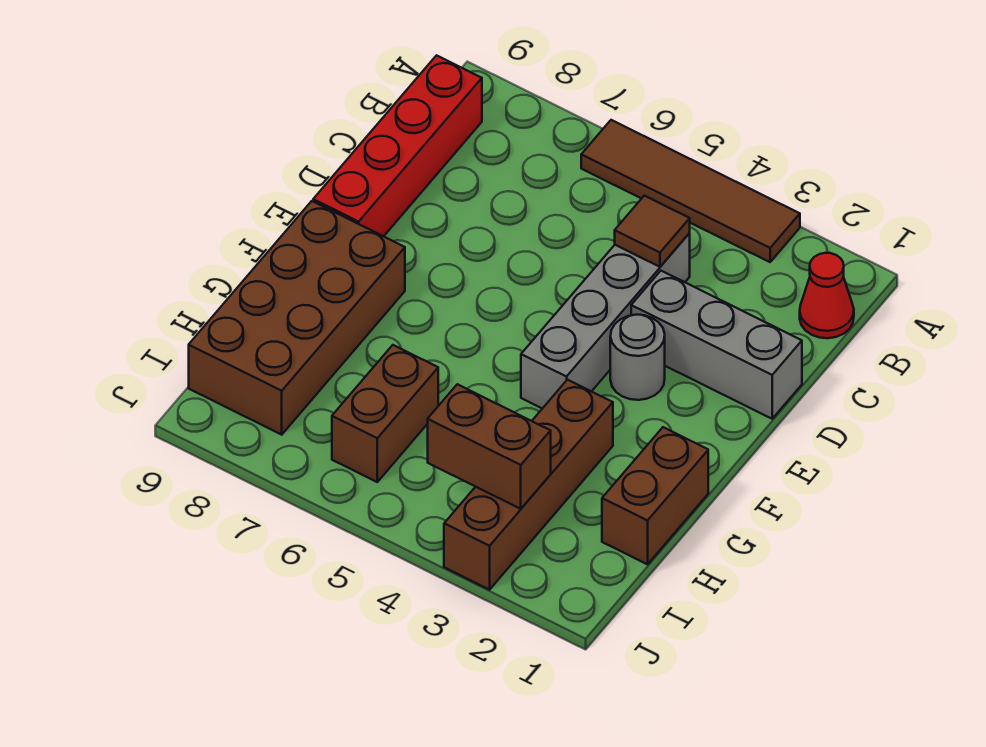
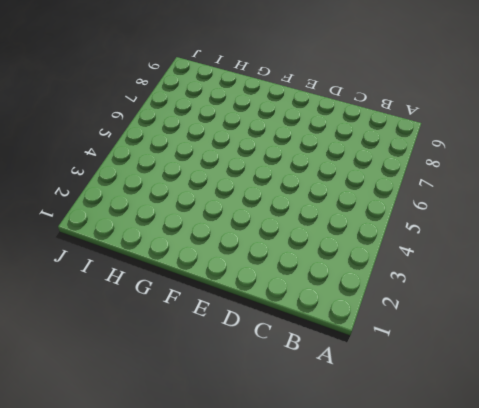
none -> brown tile A3:A6 level 1
none -> red cone B1 level 1
none -> red brick B9:E9 level 1

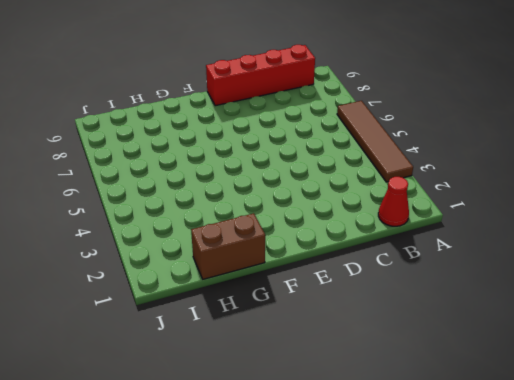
none -> grey brick C4:F4 level 1
none -> grey brick D1:D3 level 1
none -> grey round brick E3 level 1

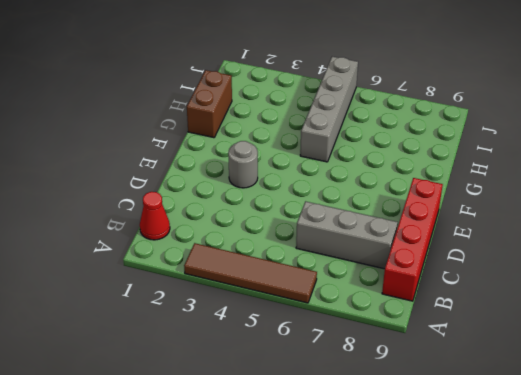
grey brick C6:C8 level 1 -> grey brick D1:D3 level 1
grey brick G5:J5 level 1 -> grey brick C4:F4 level 1
none -> brown brick F8:I9 level 1
none -> brown brick G3:J3 level 1
none -> brown brick H6:I6 level 1

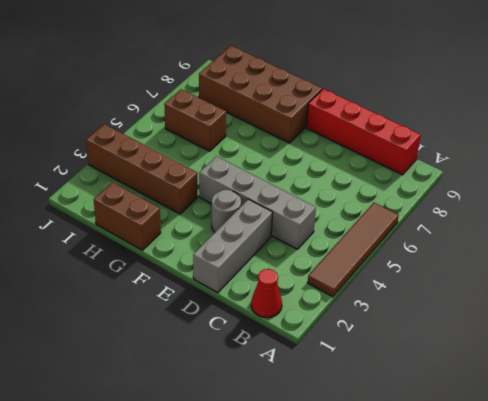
none -> brown tile C4 level 2
none -> brown brick I3:I4 level 2

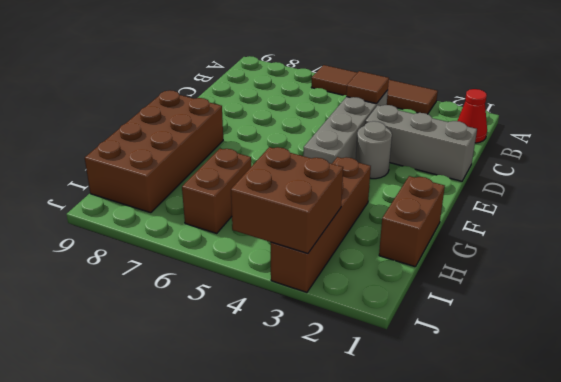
brown brick I3:J4 level 2 -> brown brick I3:I4 level 2
none -> red brick B9:E9 level 1

